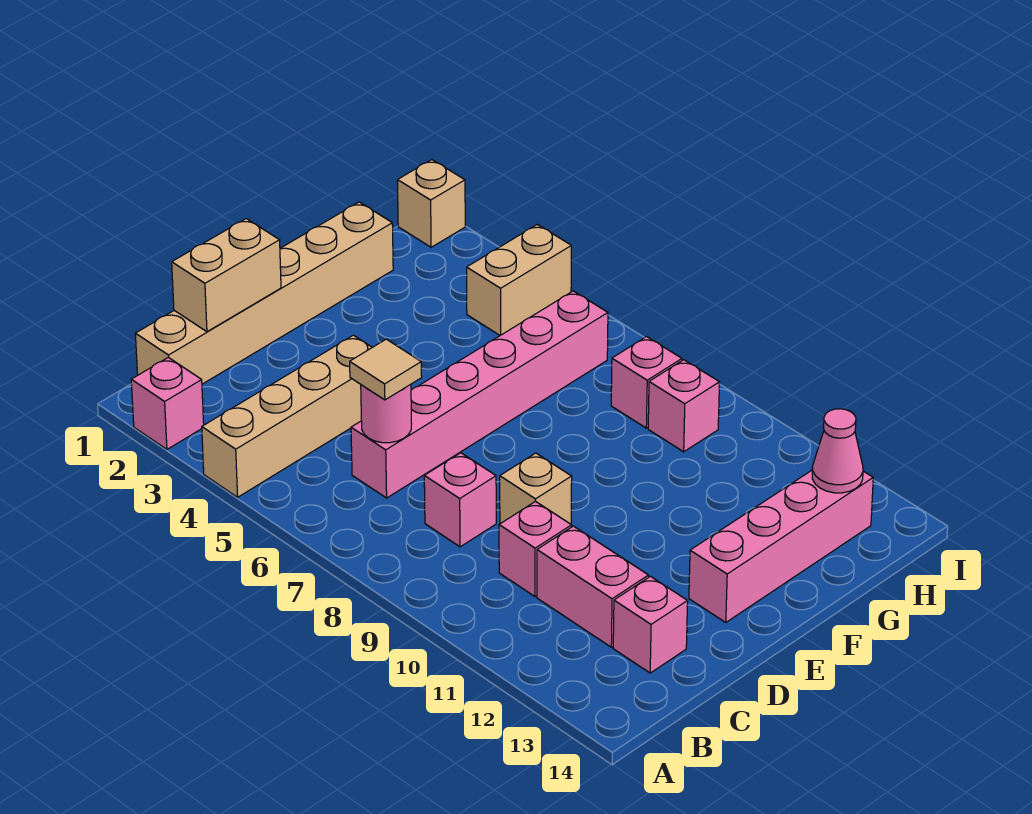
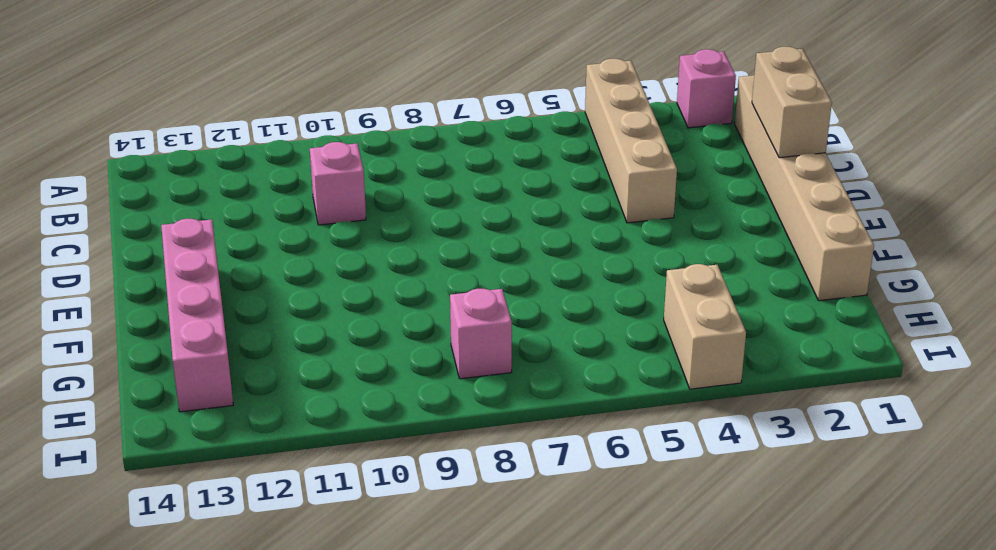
none -> pink brick C6:H6 level 1
none -> pink brick C8 level 1
none -> pink brick C11:C12 level 1

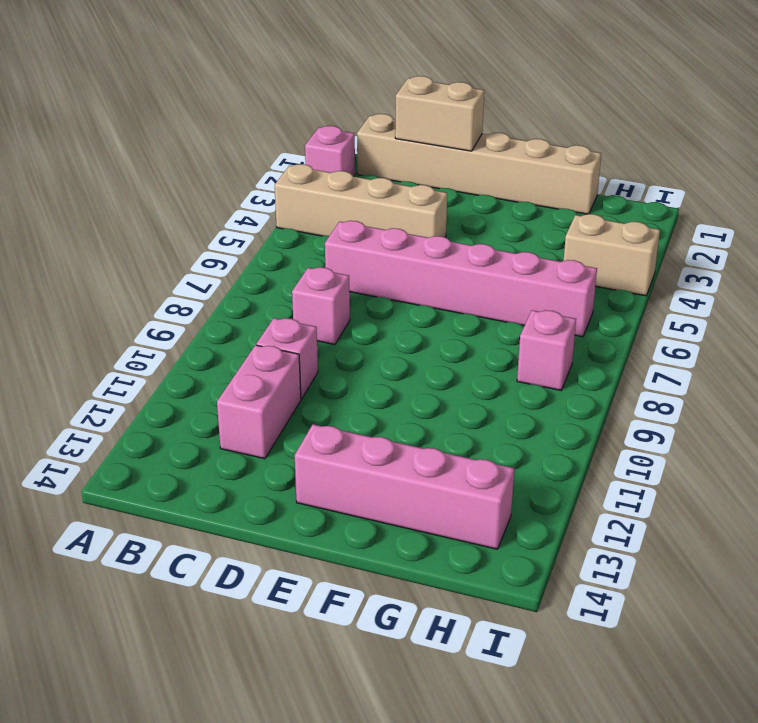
none -> pink brick C13 level 1
none -> tan brick D9 level 1
none -> pink brick H9 level 1

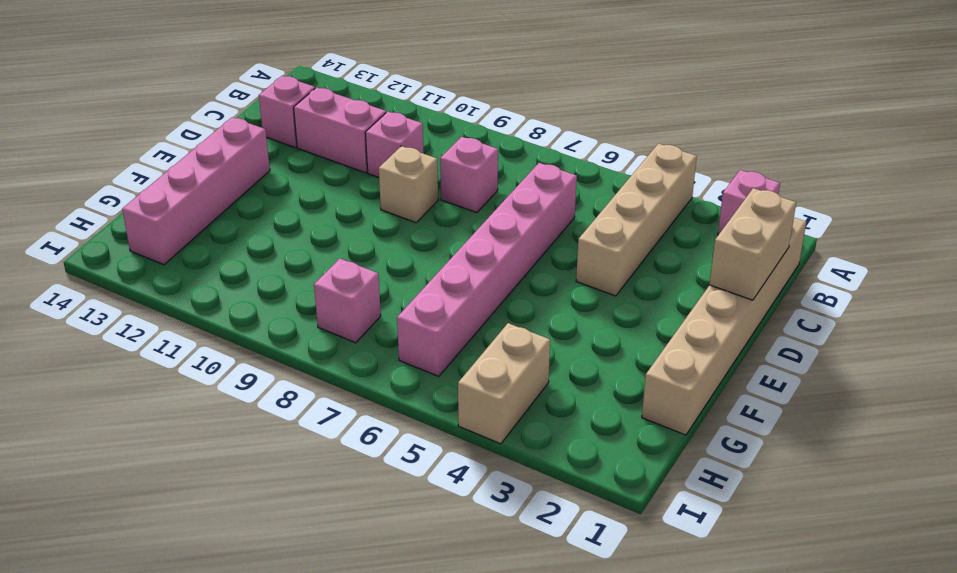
none -> pink brick H9 level 1
none -> tan brick I1 level 1
none -> pink round brick C6 level 2

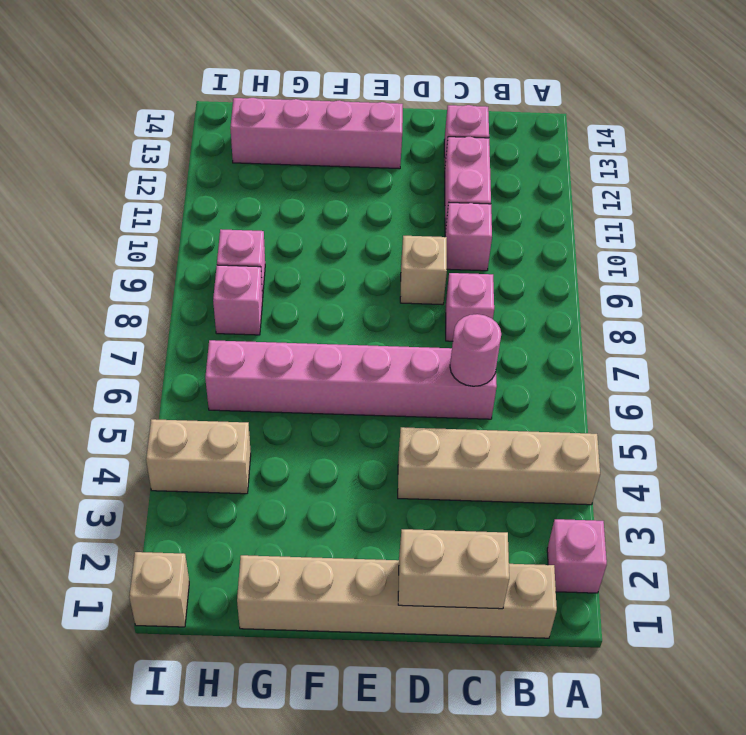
none -> pink cone H13 level 2
none -> tan tile C6 level 3

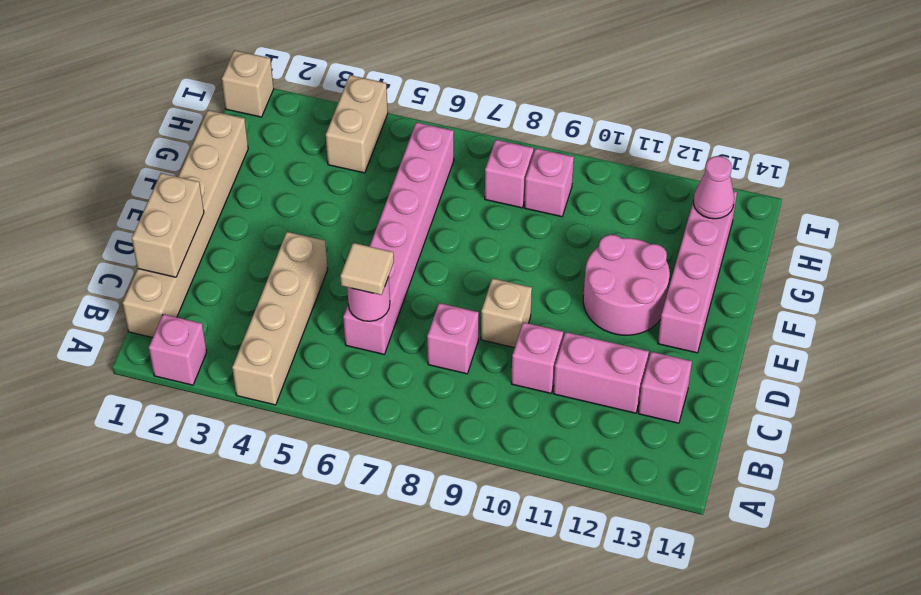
pink round brick E11:F12 level 1 -> none

